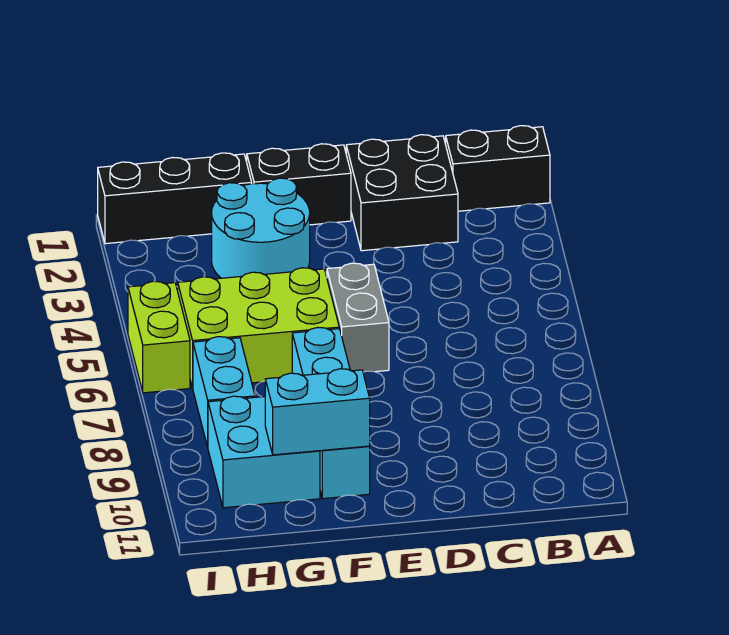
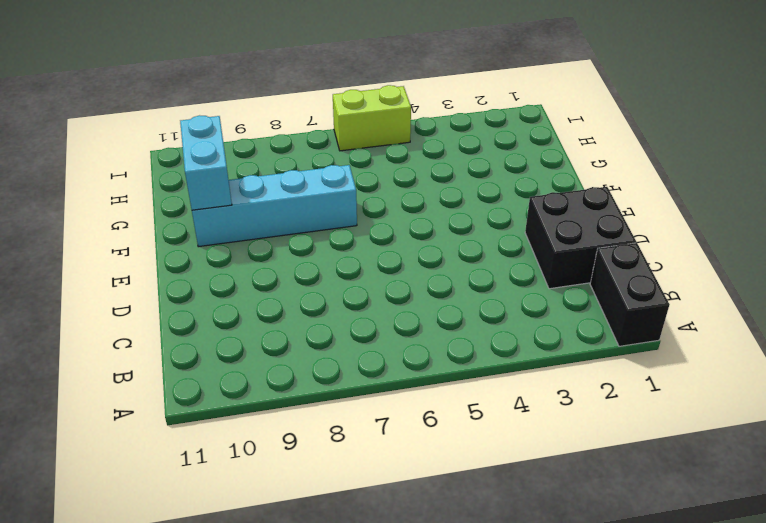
none -> black brick E1:F1 level 1
none -> grey brick E5:E6 level 1
none -> cyan round brick F2:G3 level 1

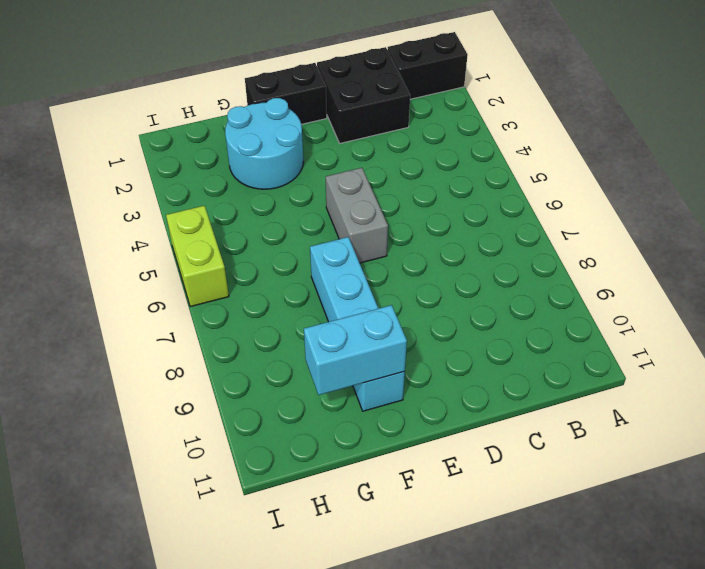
none -> lime brick F5:H6 level 1
none -> black brick G1:I1 level 1
none -> cyan brick G9:H10 level 1

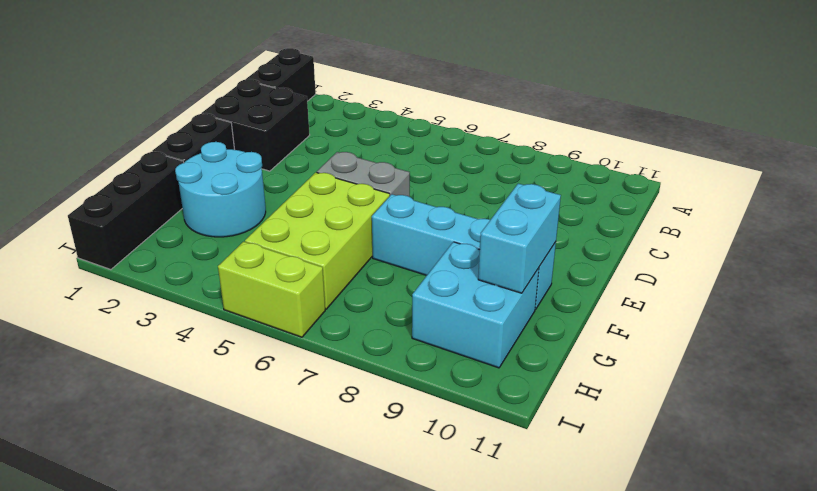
none -> cyan brick H7:H8 level 1

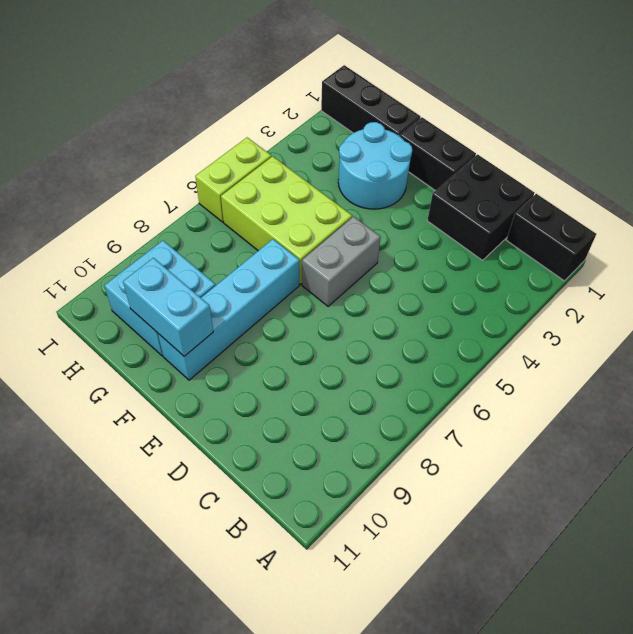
none -> cyan brick H7:H8 level 1

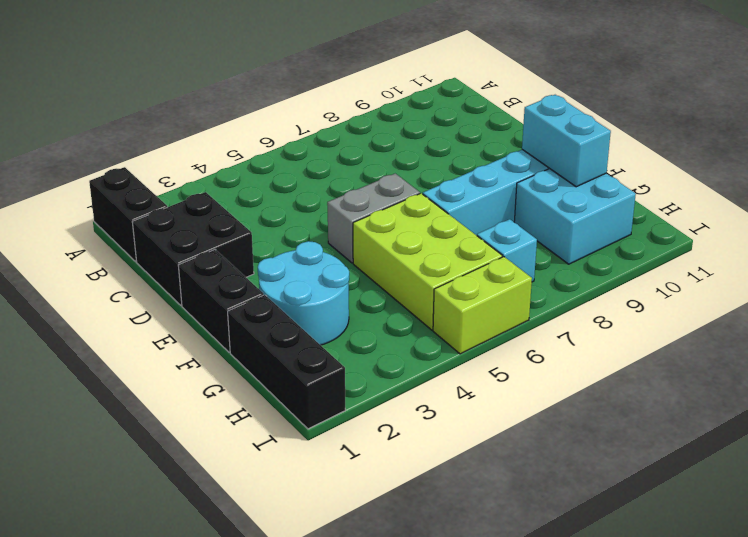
cyan brick H7 level 1 -> cyan brick H7:H8 level 1

